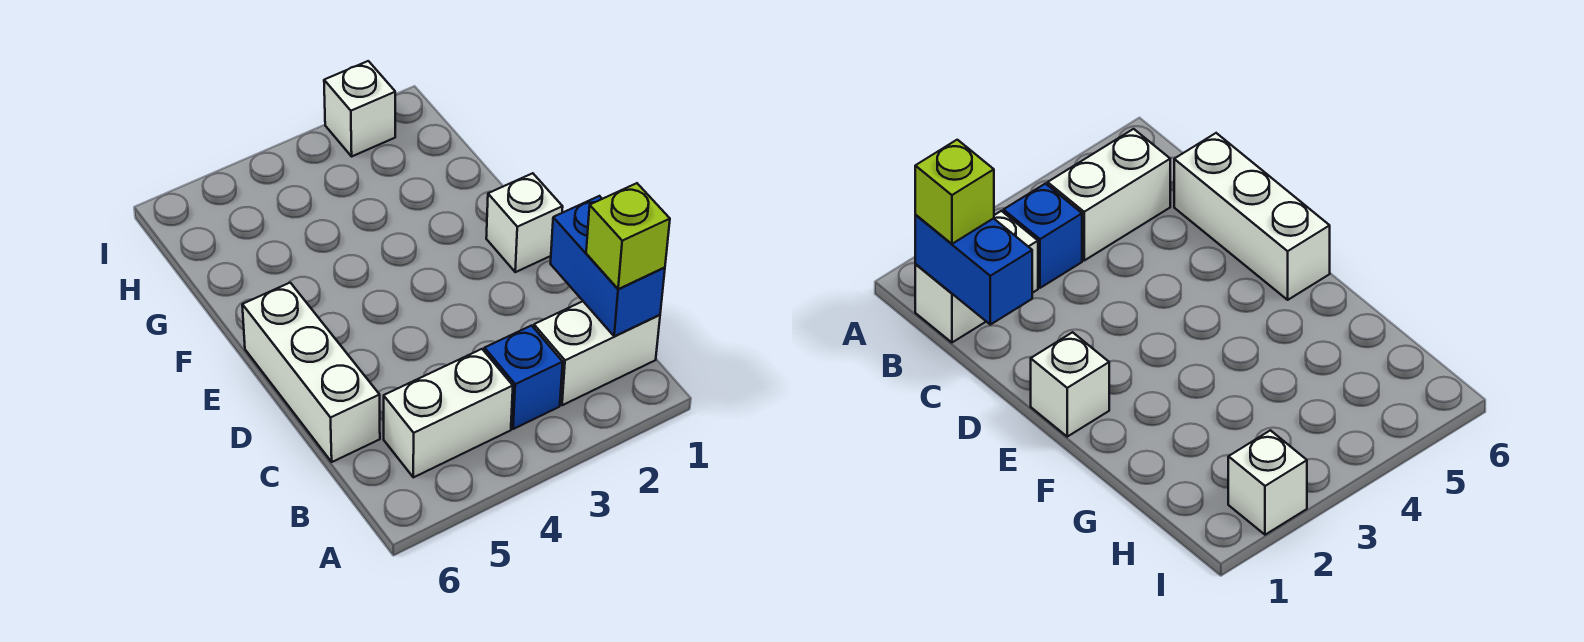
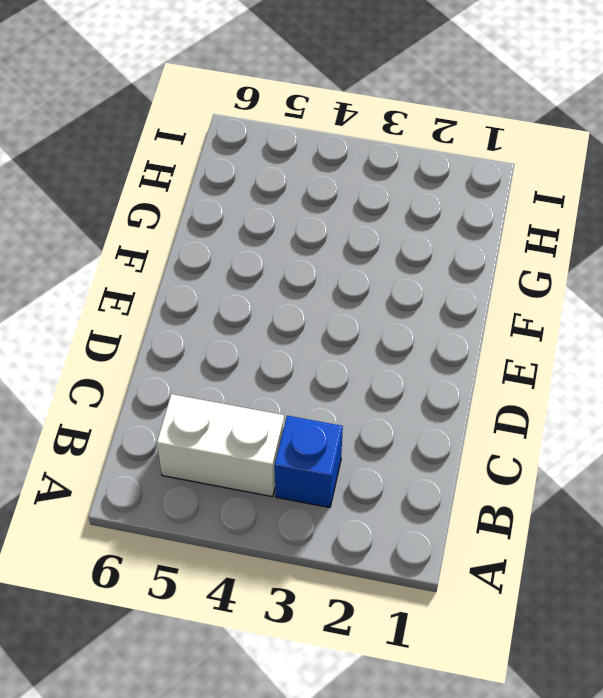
none -> white brick B1:B2 level 1
none -> white brick C6:E6 level 1

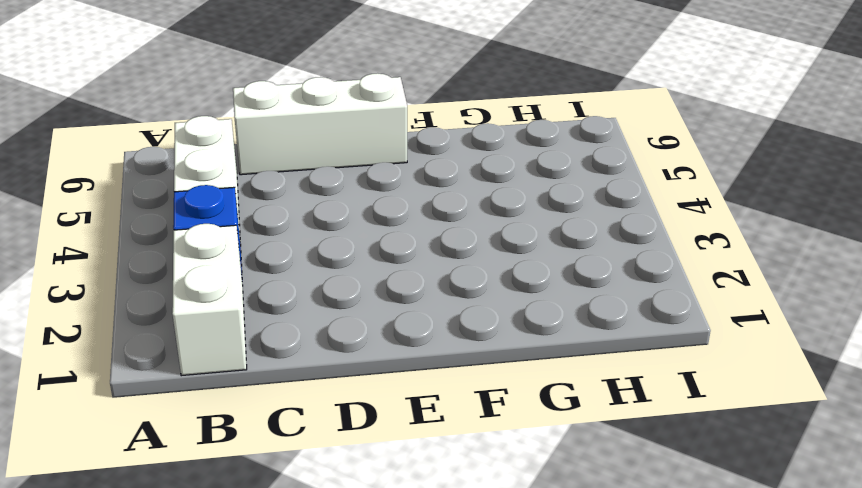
none -> white brick E1 level 1
none -> white brick I2 level 1

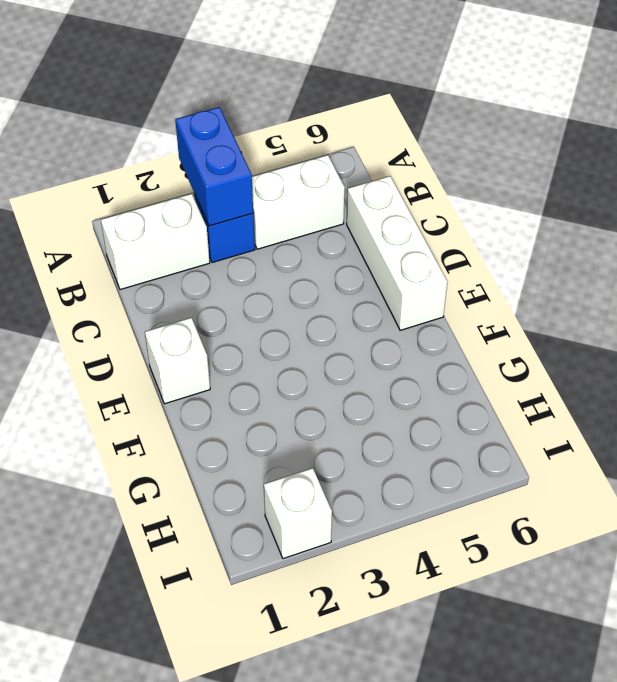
blue brick A3:B3 level 2 -> blue brick B1:C1 level 2
none -> lime brick B1 level 3

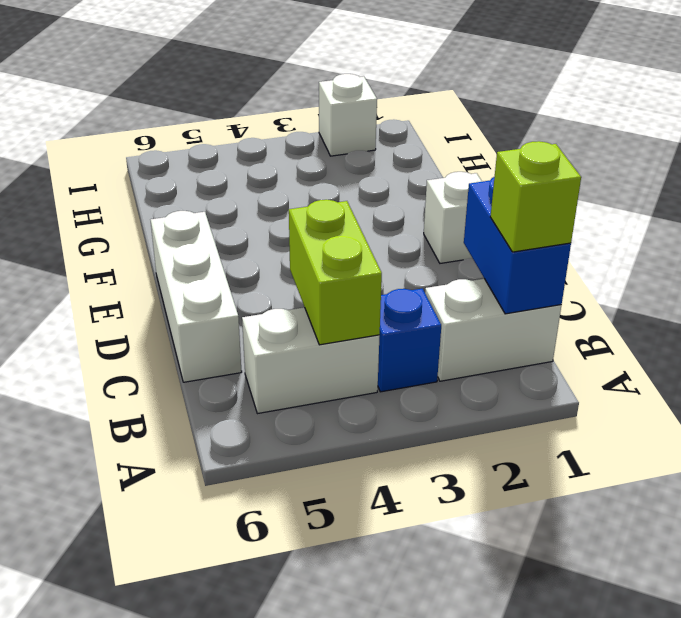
lime brick B4:C4 level 2 -> none

